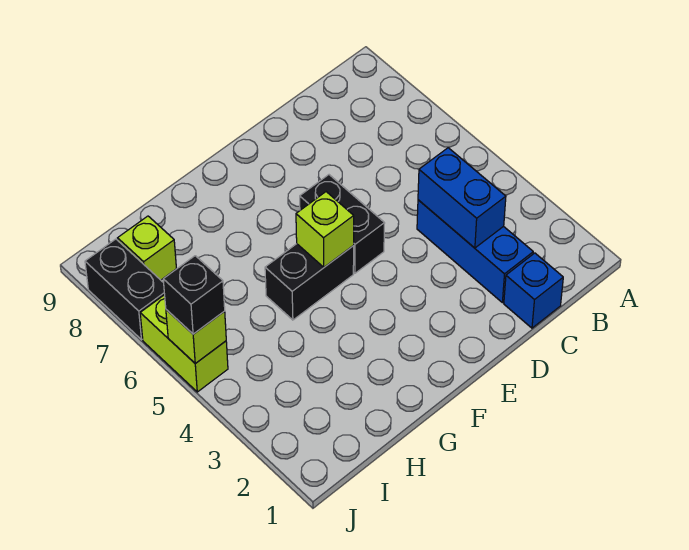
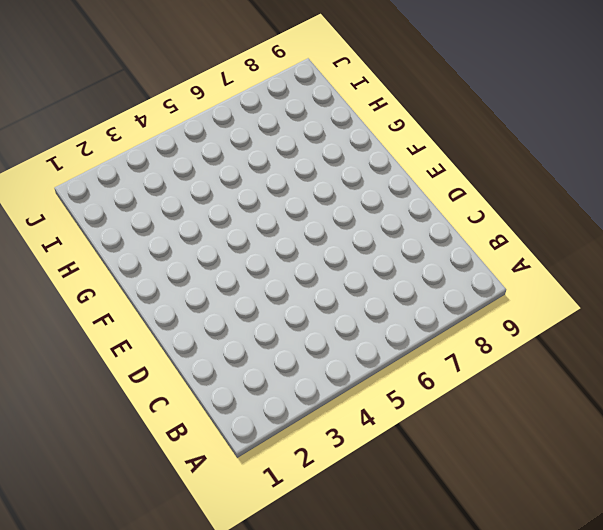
none -> blue brick C1 level 1
none -> blue brick C2:C4 level 1

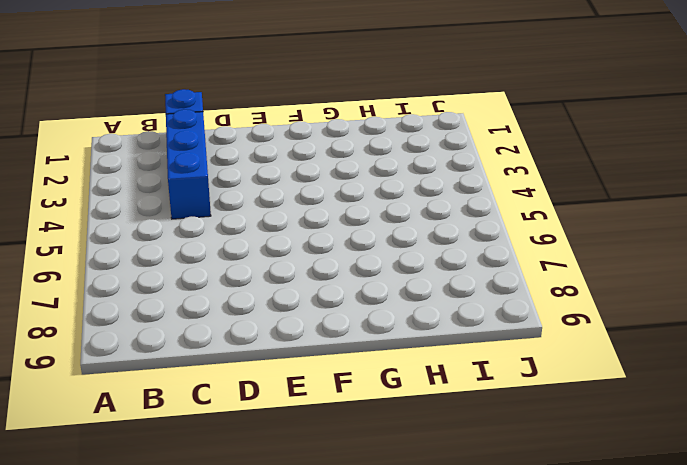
none -> black brick E5:E6 level 1
none -> black brick F5:G5 level 1

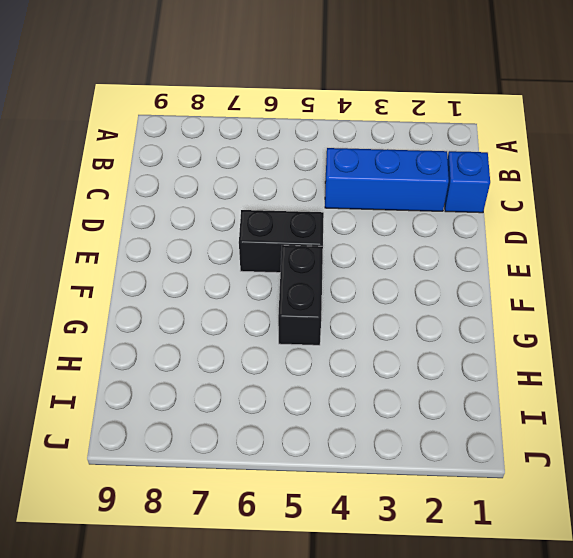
none -> lime brick I8 level 1
none -> lime brick J5:J6 level 1

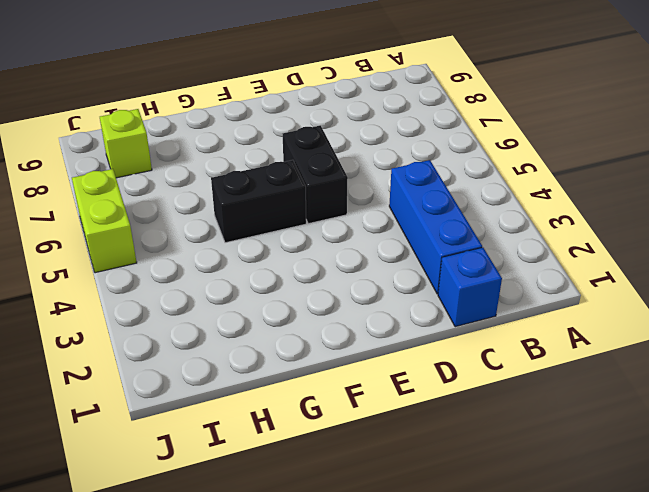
none -> black brick J7:J8 level 1
none -> blue brick C3:C4 level 2

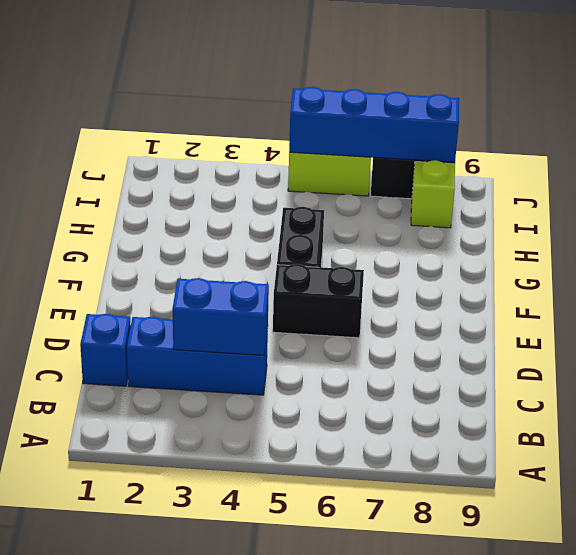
blue brick J5:J8 level 2 -> lime brick J5 level 2
none -> lime brick F5 level 2
none -> black brick J5 level 3

